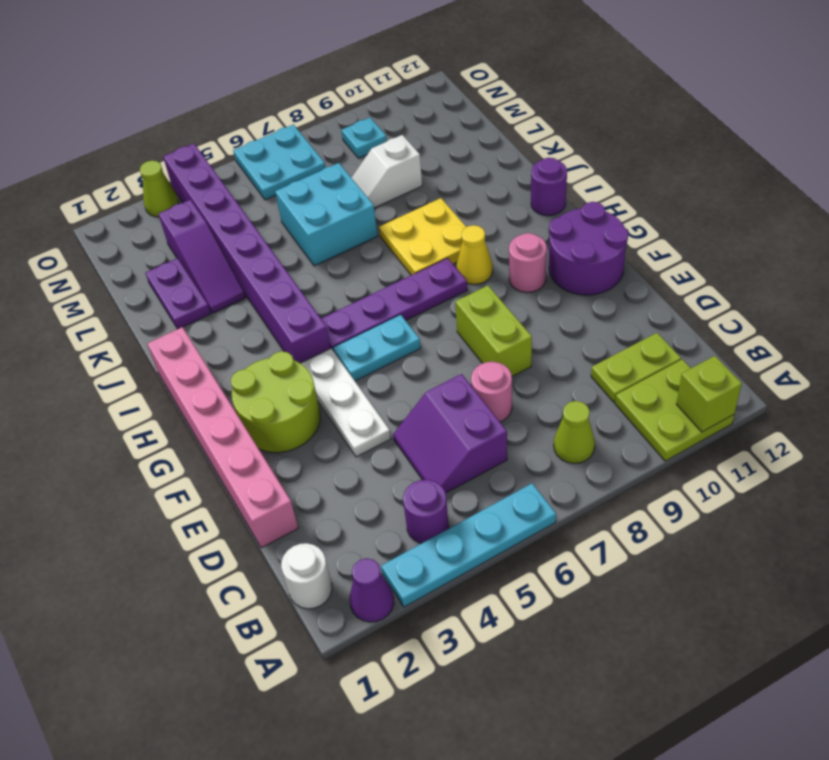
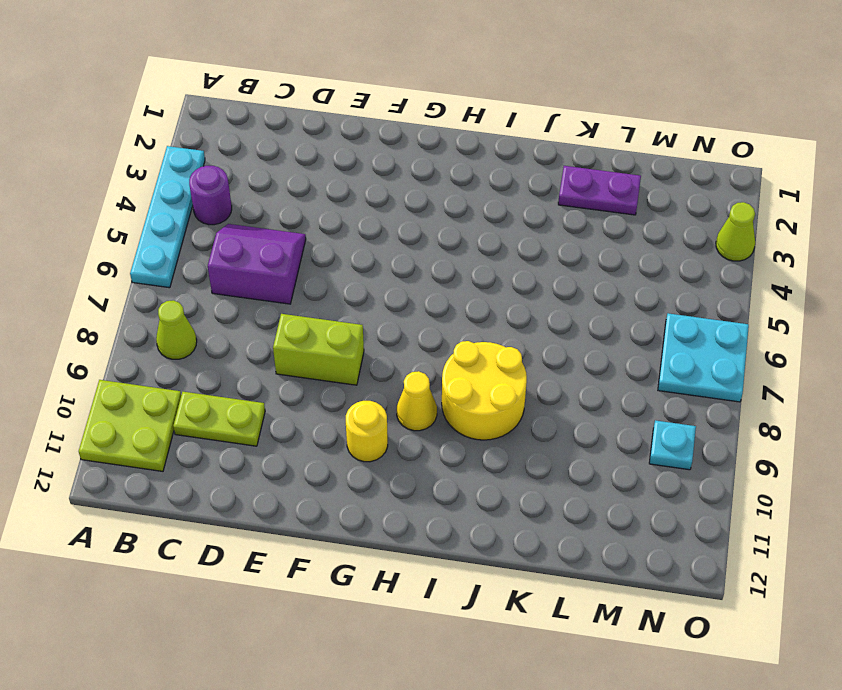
lime plate C10:D10 level 1 -> lime plate C10:C11 level 1
yellow round brick G10 level 1 -> pink round brick G10 level 1
yellow round brick I8:J9 level 1 -> yellow plate I8:J9 level 1
none -> purple cone A2 level 1
none -> white round brick B1 level 1
none -> pink brick D1:I1 level 1

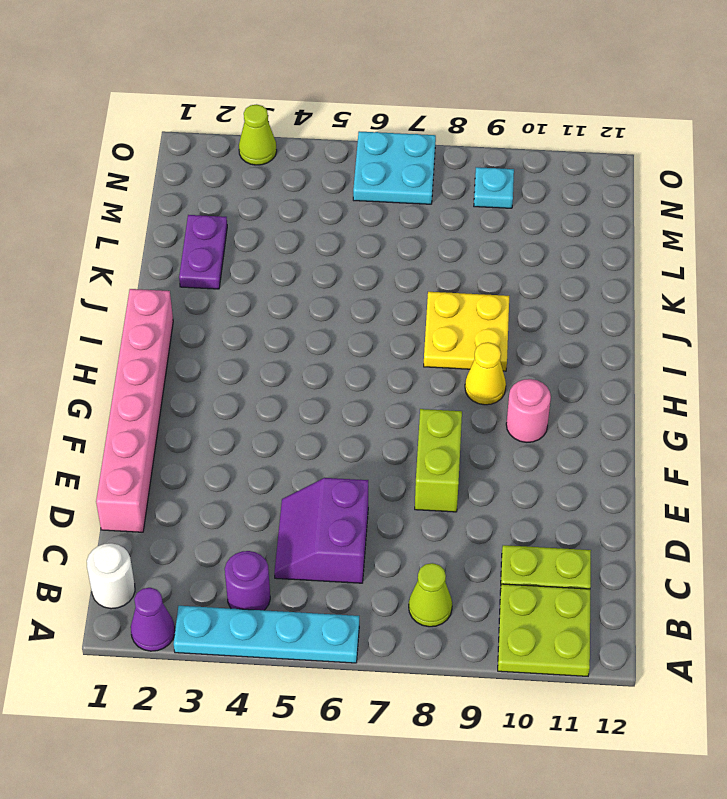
none -> pink round brick D7 level 1
none -> white plate E4:G4 level 1
none -> lime round brick F2:G3 level 1

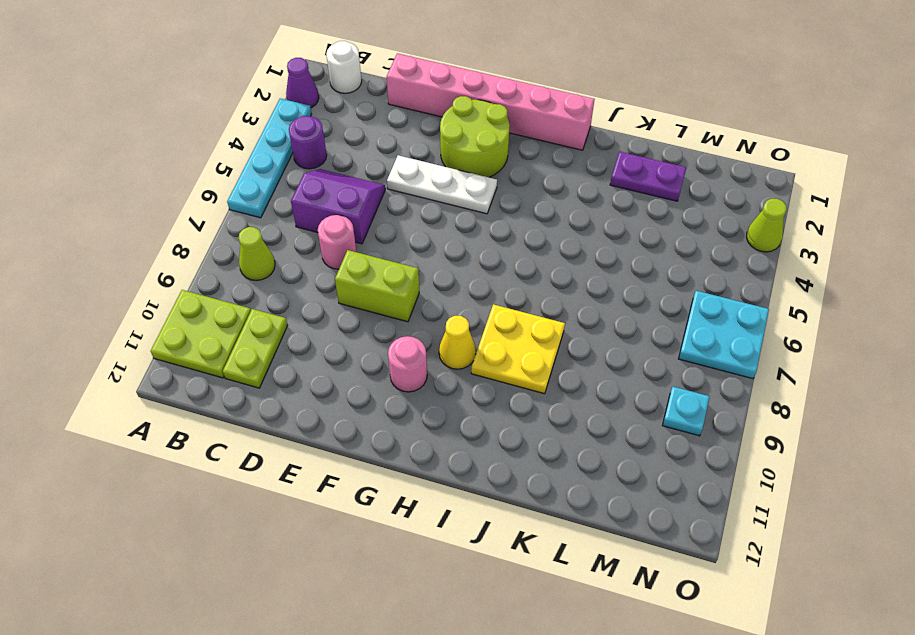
none -> purple round brick F11:G12 level 1
none -> cyan plate G5:G6 level 1
none -> purple brick H4:O4 level 1

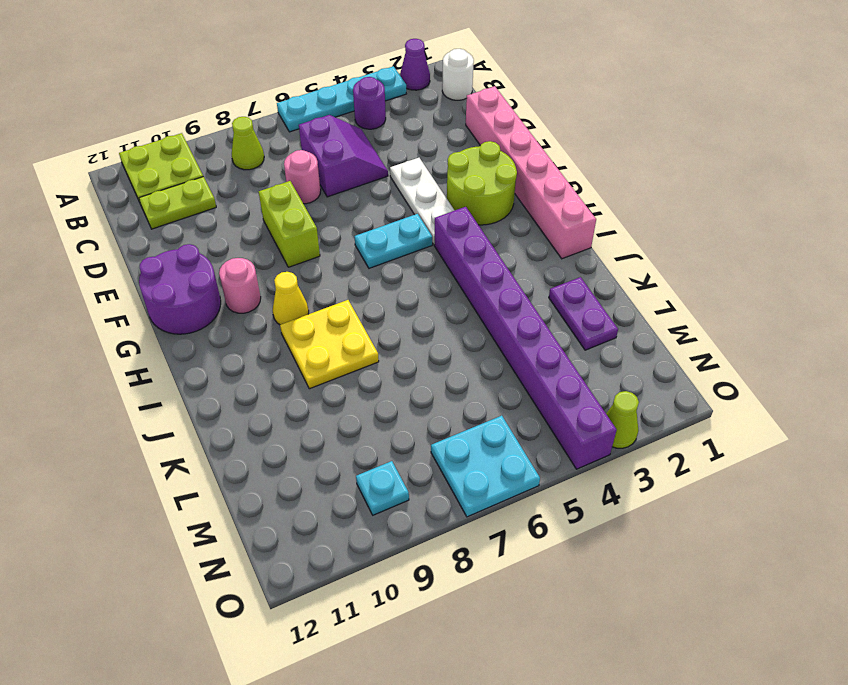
none -> purple plate H5:H8 level 1
none -> purple round brick I12 level 1
none -> purple slope K3:M3 level 1 top M

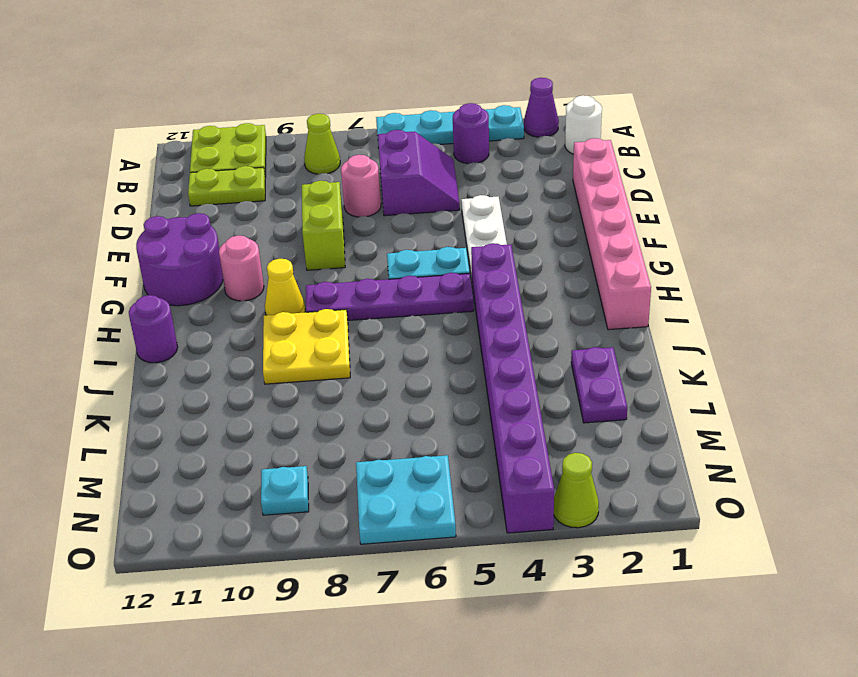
none -> lime round brick F2:G3 level 1
none -> purple slope K3:M3 level 1 top M
none -> cyan brick K6:L7 level 1

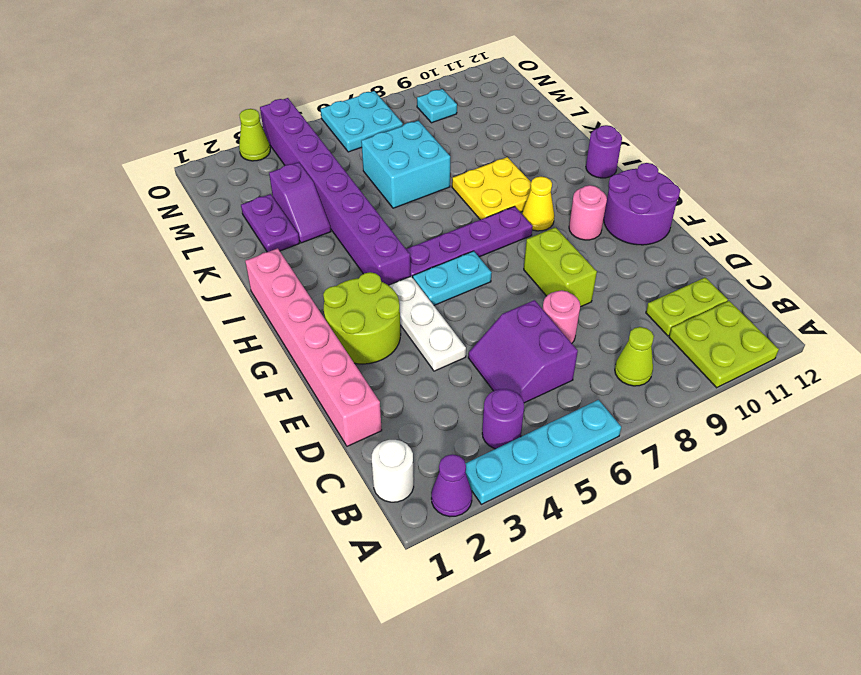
purple slope K3:L3 level 1 top L -> purple slope K3:M3 level 1 top M
none -> white slope L8:L9 level 1 top 9
none -> lime brick A11 level 2

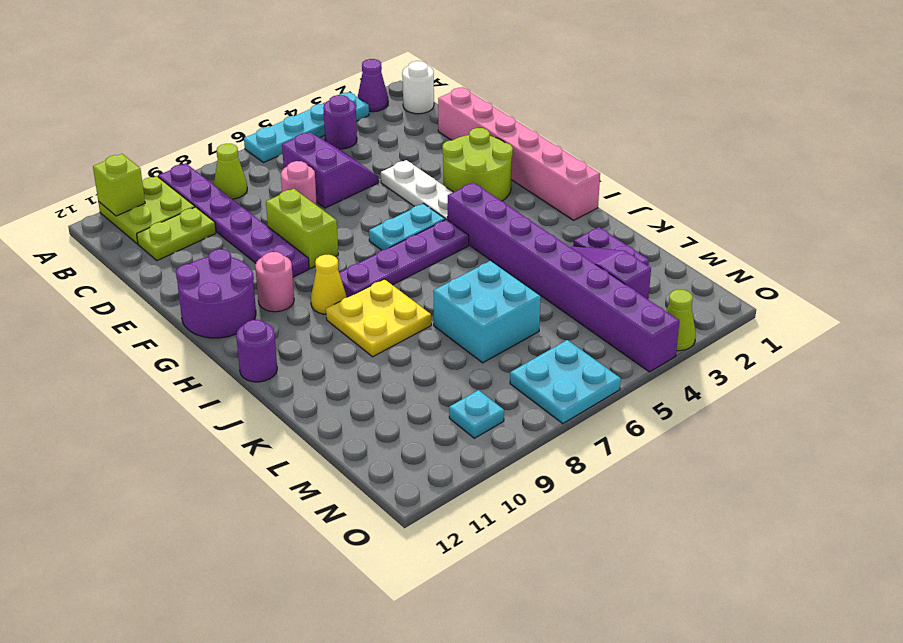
purple plate A9:F9 level 1 -> none
none -> white slope L8:L9 level 1 top 9

